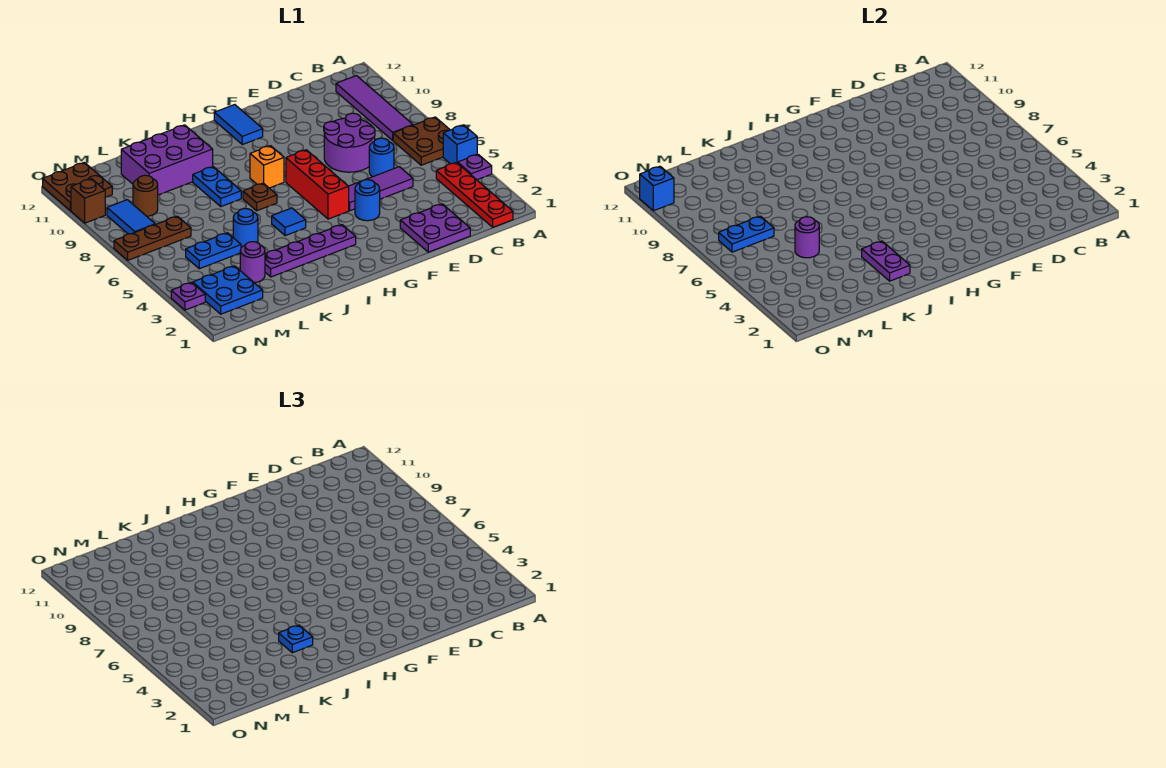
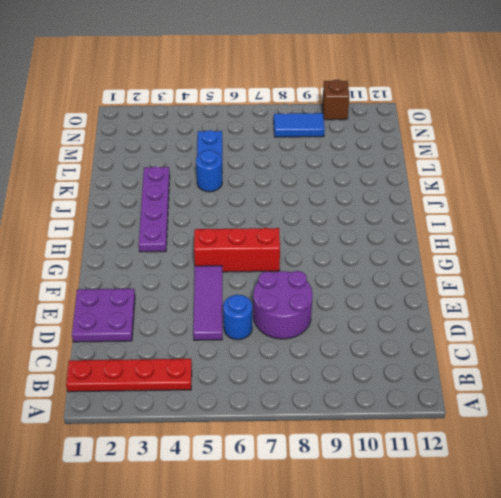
none -> purple plate A4 level 1
none -> blue brick A5 level 1
none -> brown plate A6:B7 level 1
none -> purple tile B8:B11 level 1

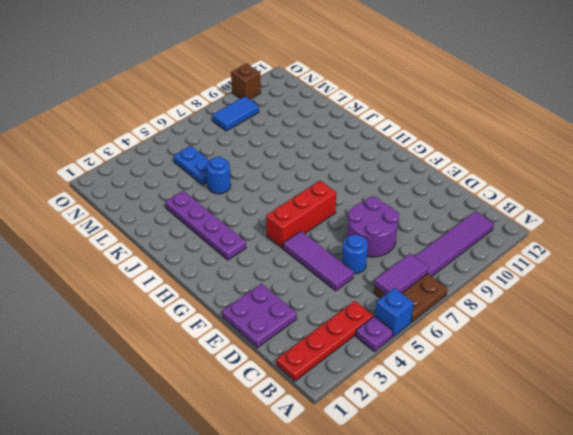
purple tile B6:B7 level 2 -> none
none -> blue round brick F4 level 1
none -> blue tile G11:G12 level 1
none -> orange brick H8 level 1
none -> blue tile I5 level 1

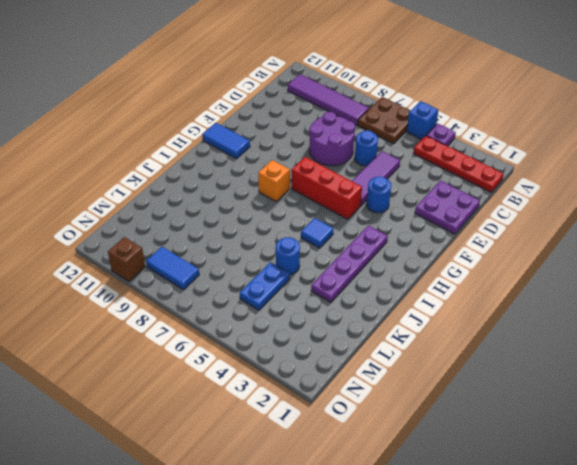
none -> brown plate I7 level 1
none -> blue plate J8:J9 level 1
none -> purple brick J10:L11 level 1
none -> purple round brick L3 level 1

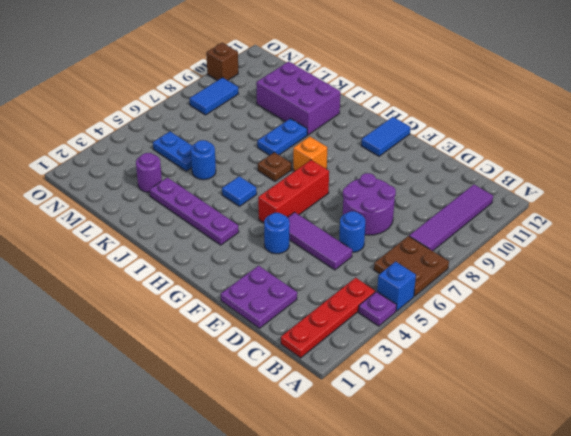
none -> blue plate M2:N3 level 1
none -> brown plate M7:O7 level 1
none -> brown round brick M9 level 1
none -> brown plate N11:O12 level 1

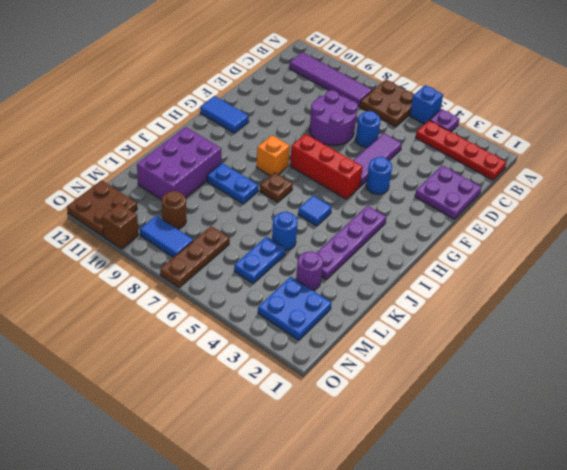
none -> purple plate O3 level 1
none -> purple plate J2:J3 level 2
none -> purple round brick L5 level 2
none -> blue plate M7:N7 level 2

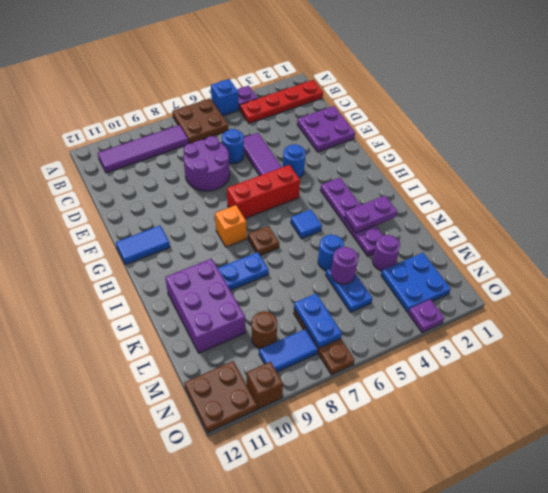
none -> blue brick O11 level 2
none -> blue plate J3 level 3

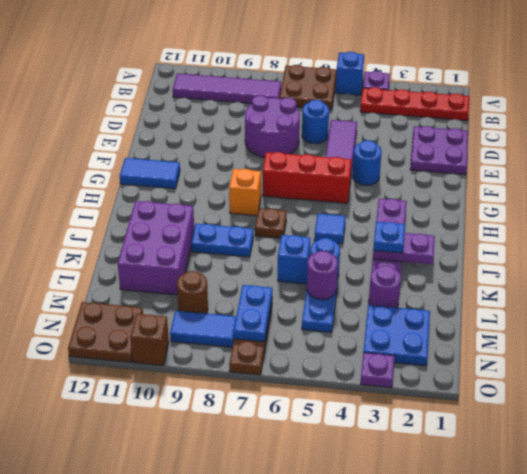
blue brick K6 level 1 -> blue brick O11 level 2

